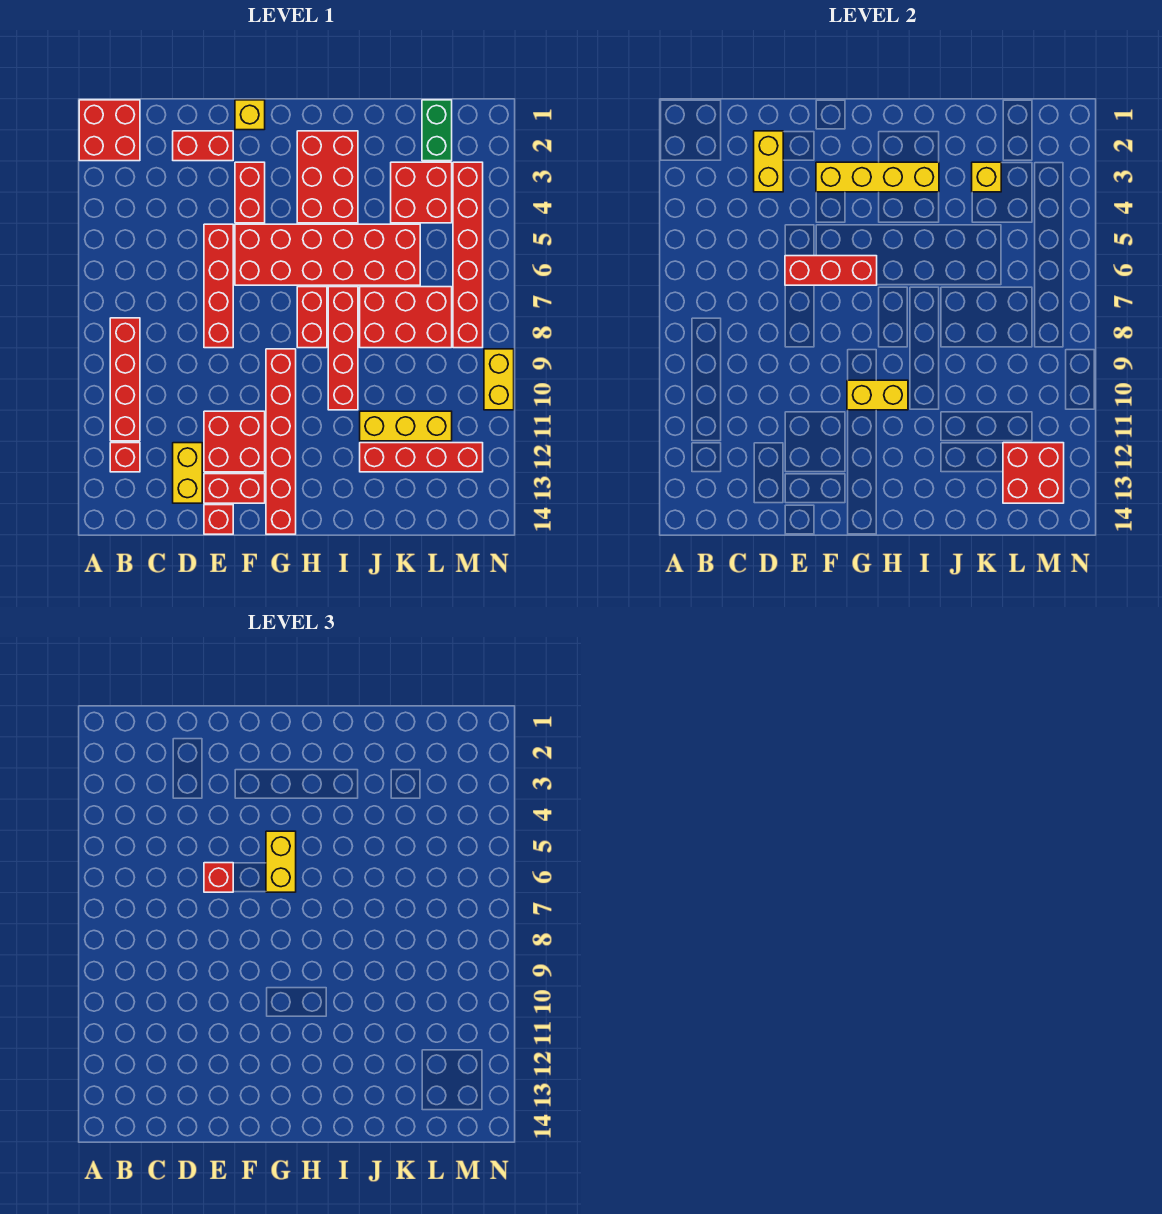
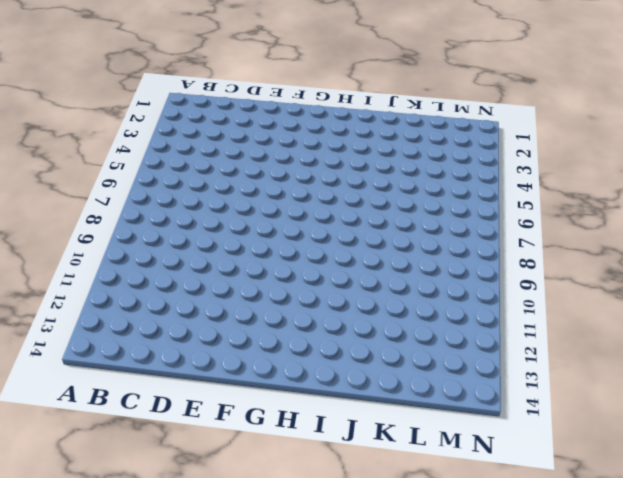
none -> red brick A1:B2 level 1
none -> red brick B8:B11 level 1
none -> red brick B12 level 1
none -> red brick D2:E2 level 1

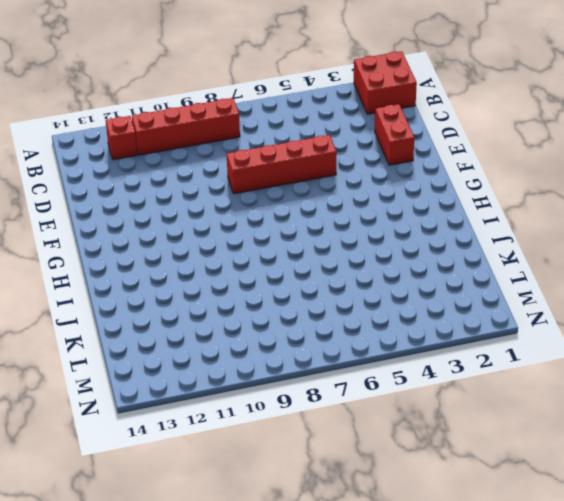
none -> yellow brick D12:D13 level 1
none -> red brick E11:F12 level 1
none -> red brick E13:F13 level 1
none -> red brick E14 level 1

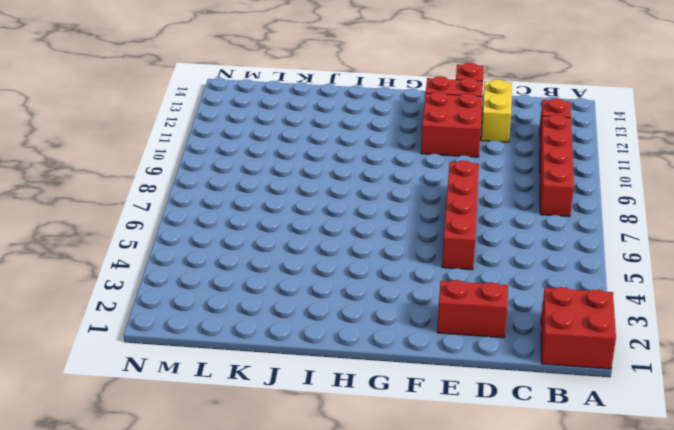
none -> yellow brick F1 level 1
none -> red brick F3:F4 level 1
none -> red brick F5:K6 level 1
none -> red brick G9:G14 level 1

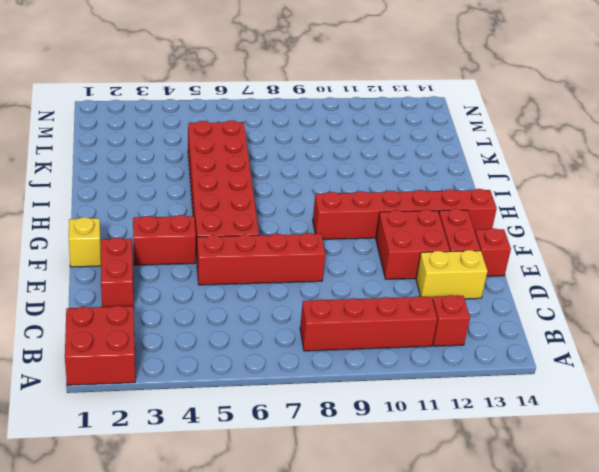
none -> red brick H2:I4 level 1
none -> red brick H7:H8 level 1
none -> red brick I7:I10 level 1
none -> red brick J7:L8 level 1

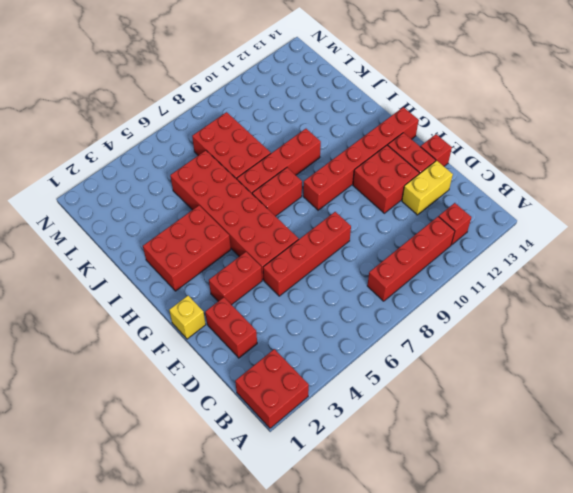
none -> yellow brick J11:L11 level 1
none -> red brick J12:M12 level 1
none -> red brick K3:L4 level 1
none -> green brick L1:L2 level 1

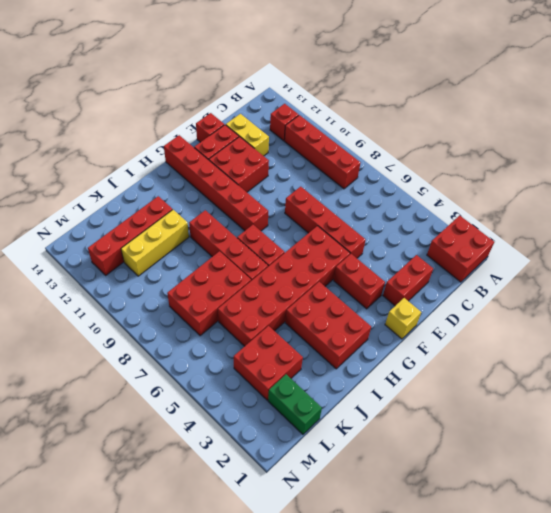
none -> red brick M3:M8 level 1
none -> yellow brick N9:N10 level 1
none -> yellow brick D2:D3 level 2
none -> red brick E6:G6 level 2

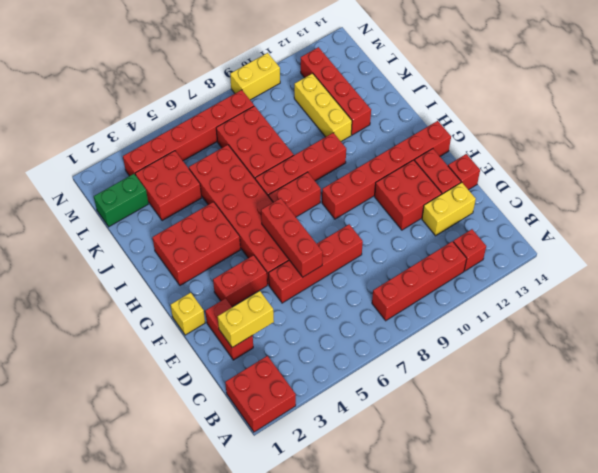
none -> yellow brick F3:I3 level 2
none -> yellow brick G10:H10 level 2
none -> yellow brick K3 level 2
none -> red brick L12:M13 level 2

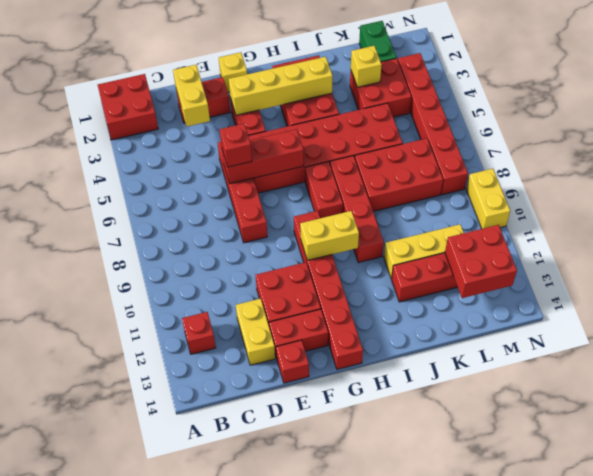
none -> red brick B8:B11 level 1
none -> yellow brick G5:G6 level 3

